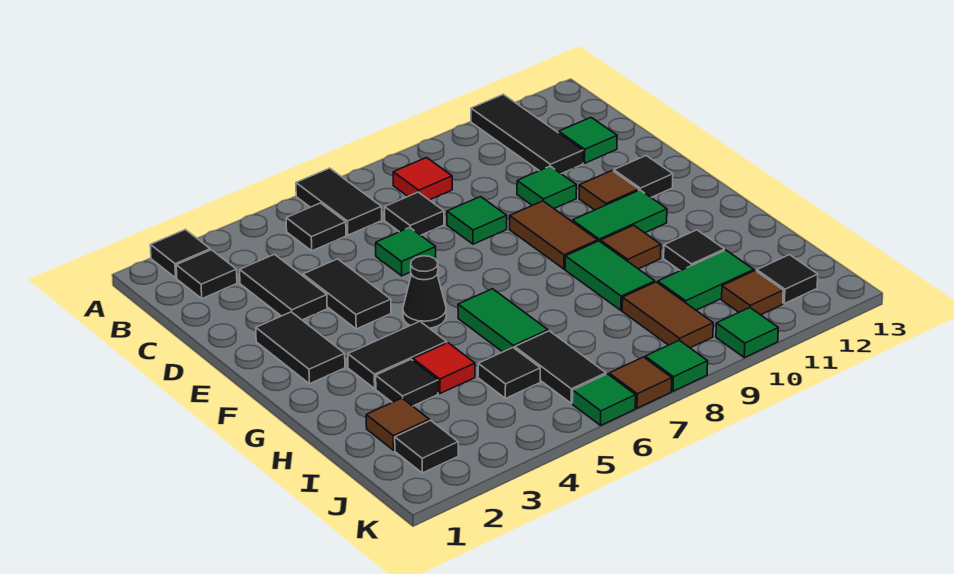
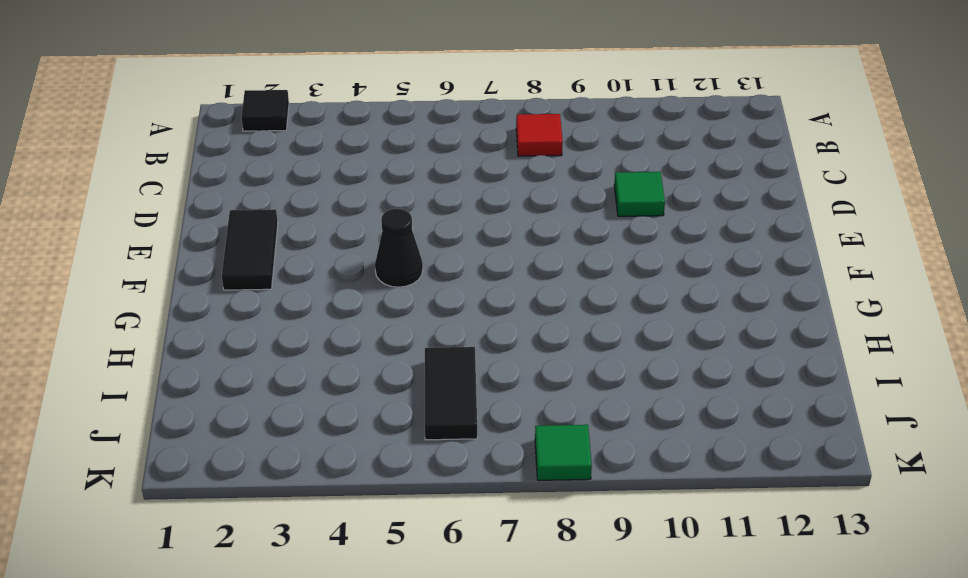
none -> black tile A6:B6 level 1
none -> black tile A11:C11 level 1
none -> black tile B2 level 1
none -> black tile B5 level 1

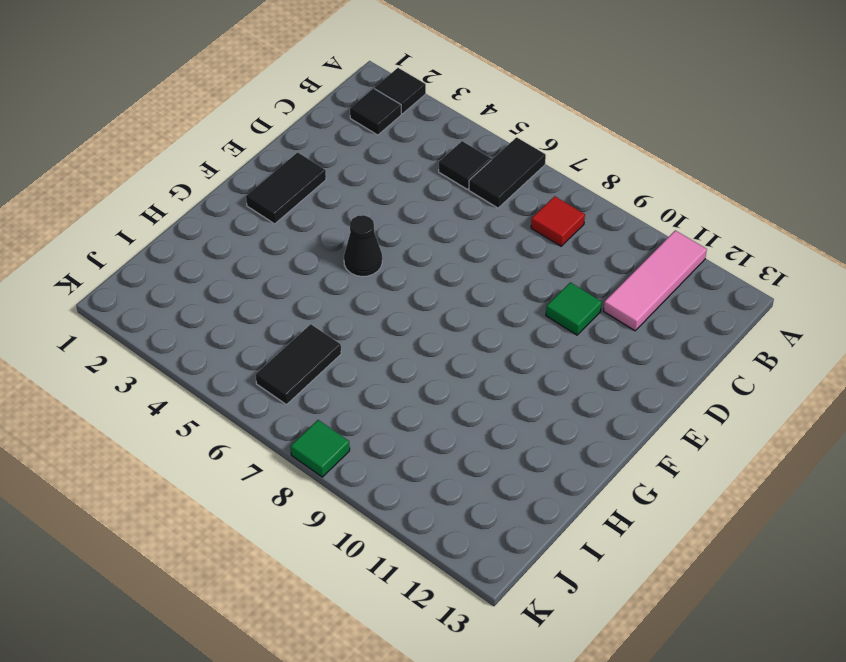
pink tile A11:C11 level 1 -> black tile A11:C11 level 1
none -> black tile C3:D3 level 1
none -> black tile C7 level 1
none -> green tile C12 level 1
none -> black tile D4:E4 level 1

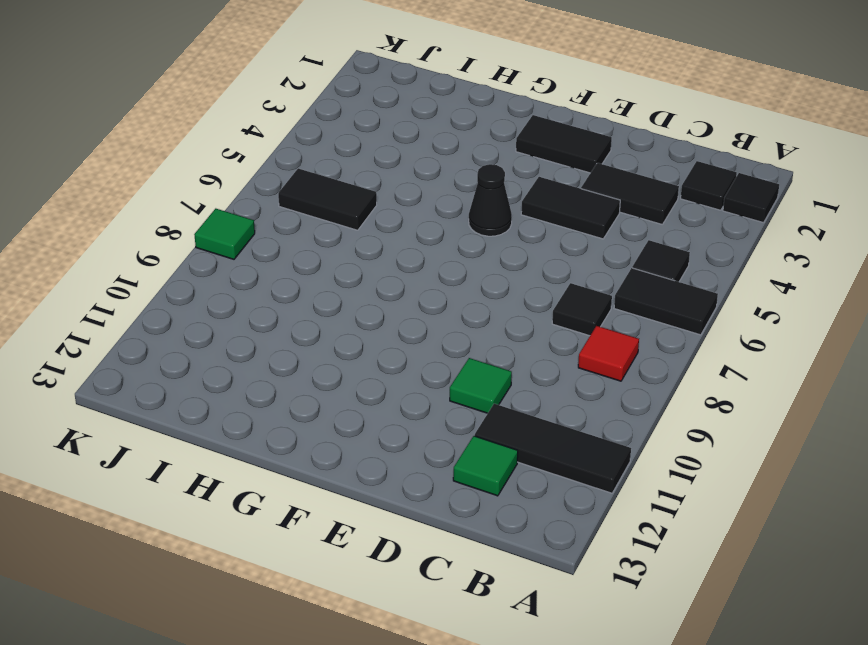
none -> green tile D6 level 1
none -> green tile D8 level 1
none -> brown tile E9:F9 level 1
none -> brown tile E11 level 1

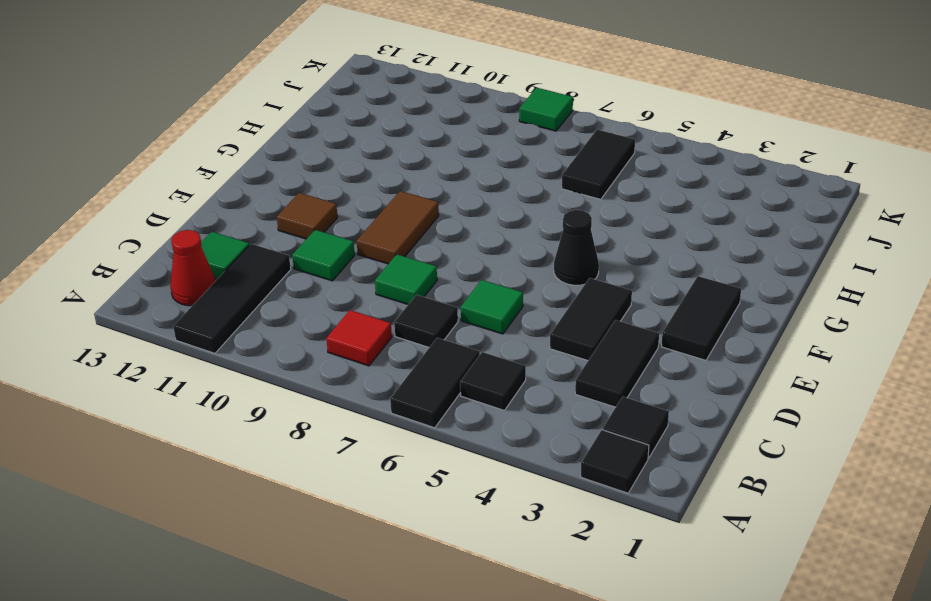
red cone B12 level 1 -> none
none -> black tile E12 level 1
none -> green tile F10:F11 level 1
none -> black tile G3:G4 level 1
none -> green tile G6:H6 level 1

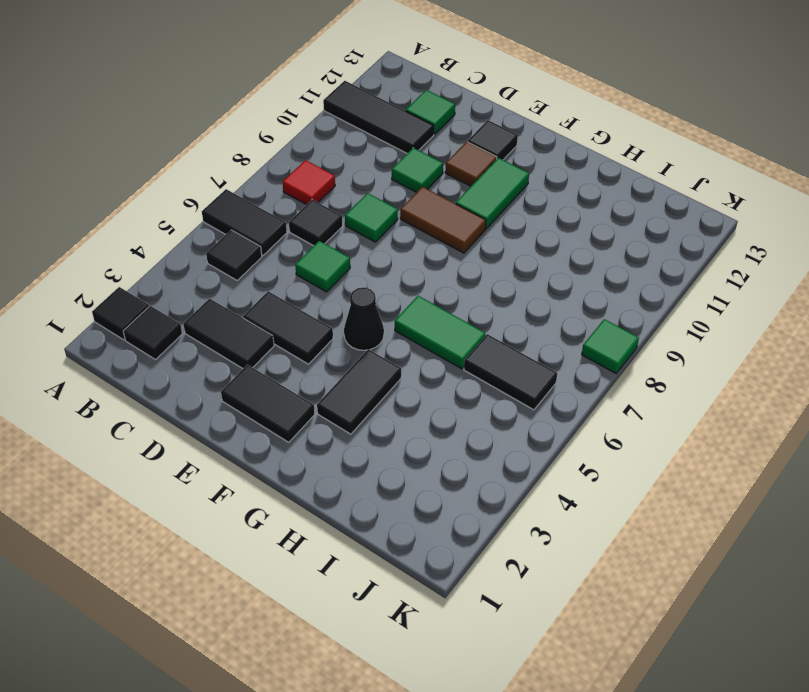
none -> green tile G9:H9 level 1
none -> brown tile G10 level 1
none -> black tile H3 level 1
none -> red tile H4 level 1

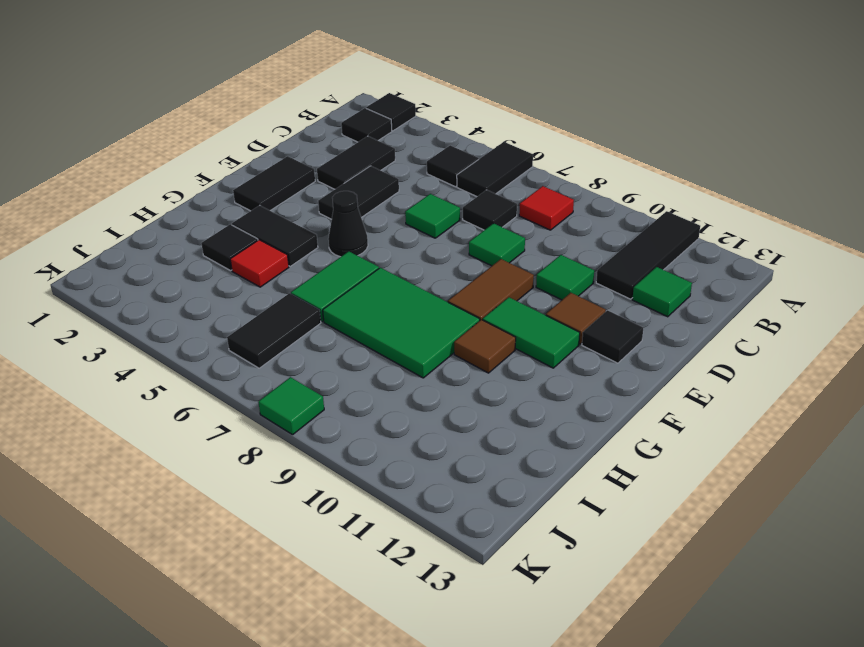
green tile G7:H9 level 1 -> green tile G9:H9 level 1
none -> black tile H11 level 1
none -> brown tile I2 level 1
none -> black tile I5 level 1
none -> brown tile I9:J9 level 1

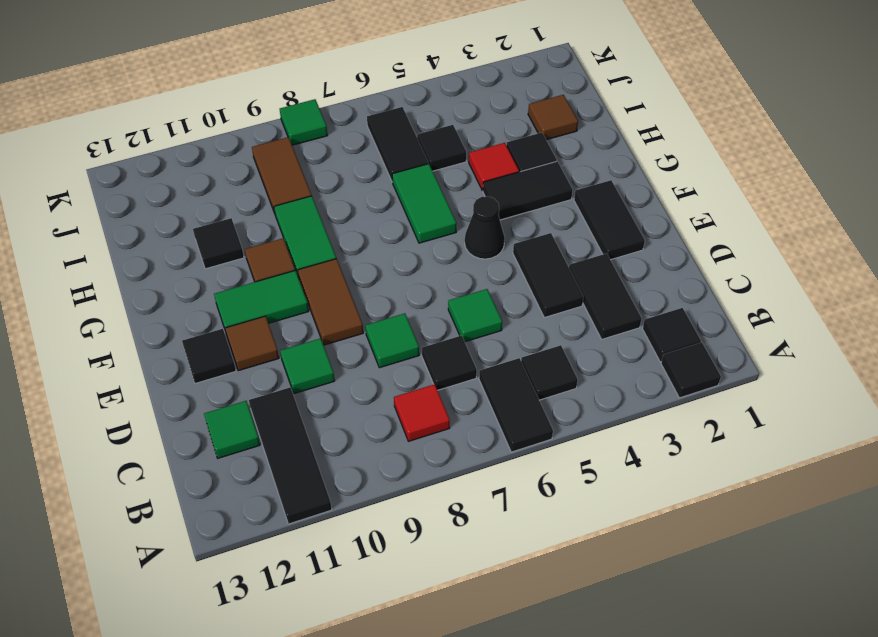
none -> green tile I10:I11 level 1
none -> black tile J2 level 1
none -> brown tile J11 level 1
none -> black tile J12 level 1

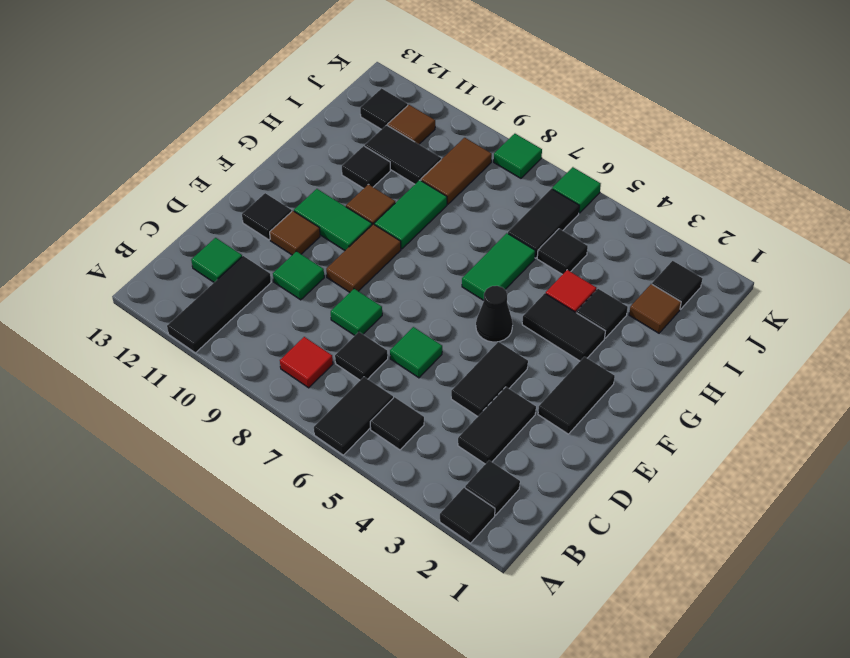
black tile I10:I11 level 1 -> green tile I10:I11 level 1
none -> brown tile K7 level 1
none -> green tile K10 level 1

